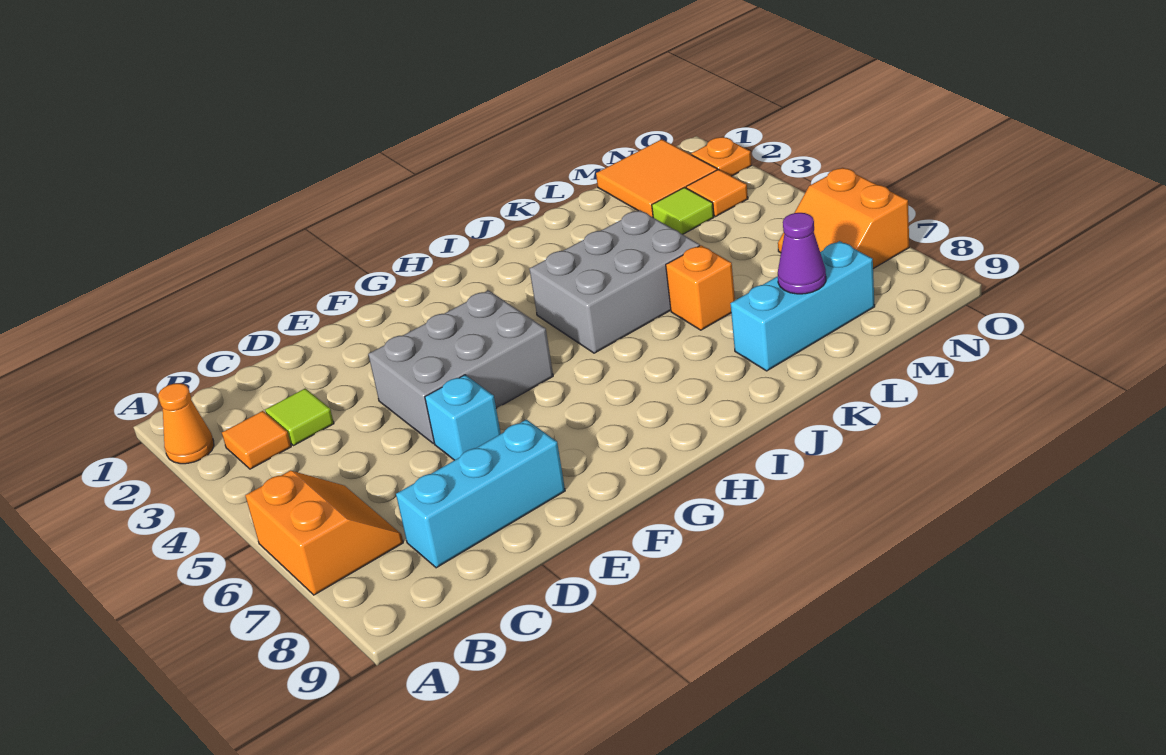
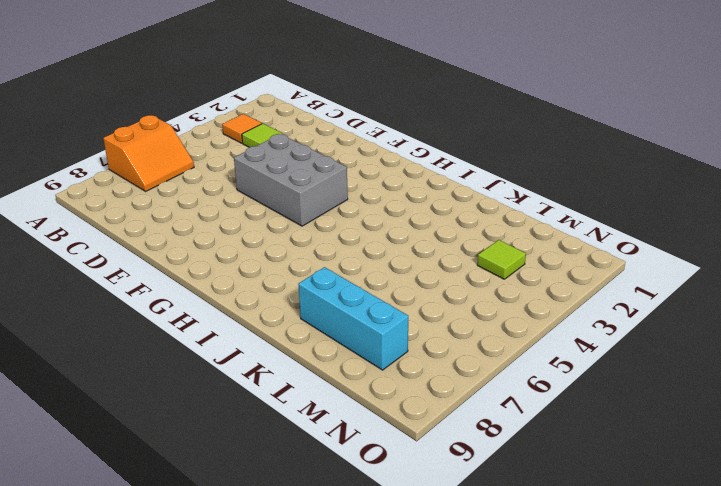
none -> orange cone A2 level 1
none -> cyan brick C8:E8 level 1
none -> cyan brick E6 level 1

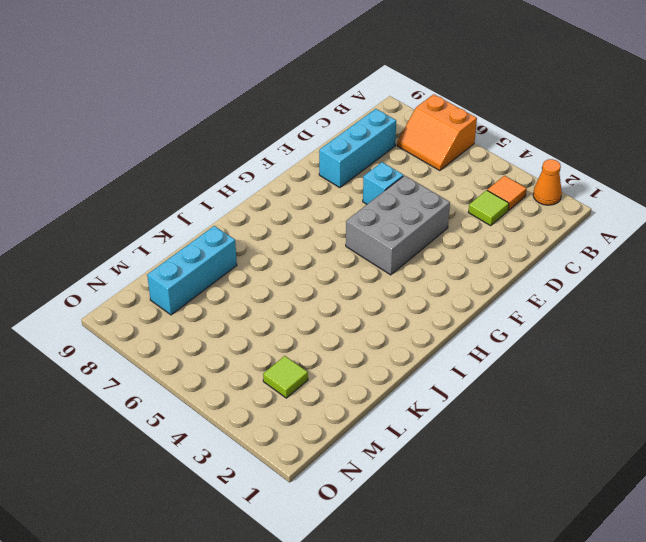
none -> grey brick I4:K5 level 1
none -> orange brick K6 level 1
none -> orange tile M1:N2 level 1

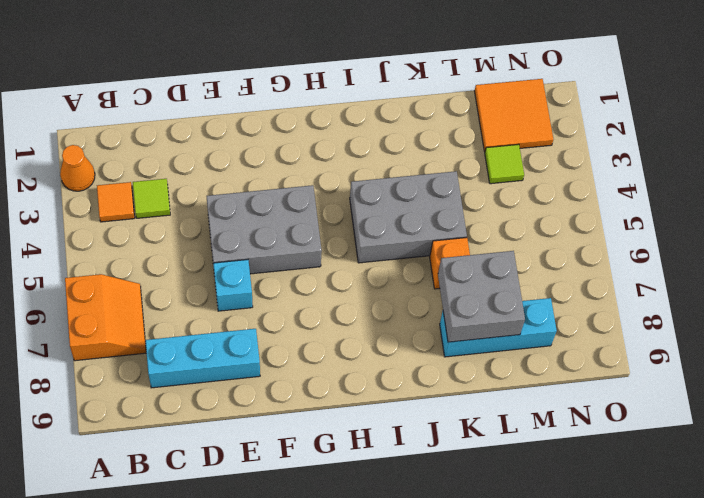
grey brick K7:L8 level 2 -> purple cone L8 level 2
none -> orange tile N3 level 1
none -> orange slope N6:O7 level 1 top O
none -> orange plate O2 level 1

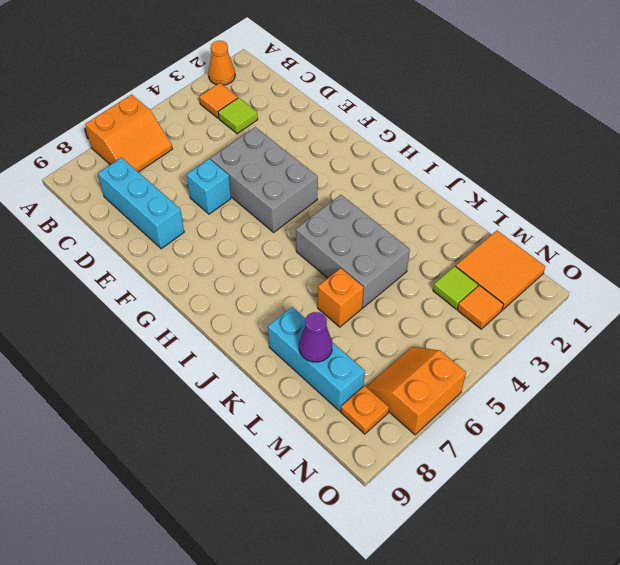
orange plate N8 level 1 -> orange plate O2 level 1

